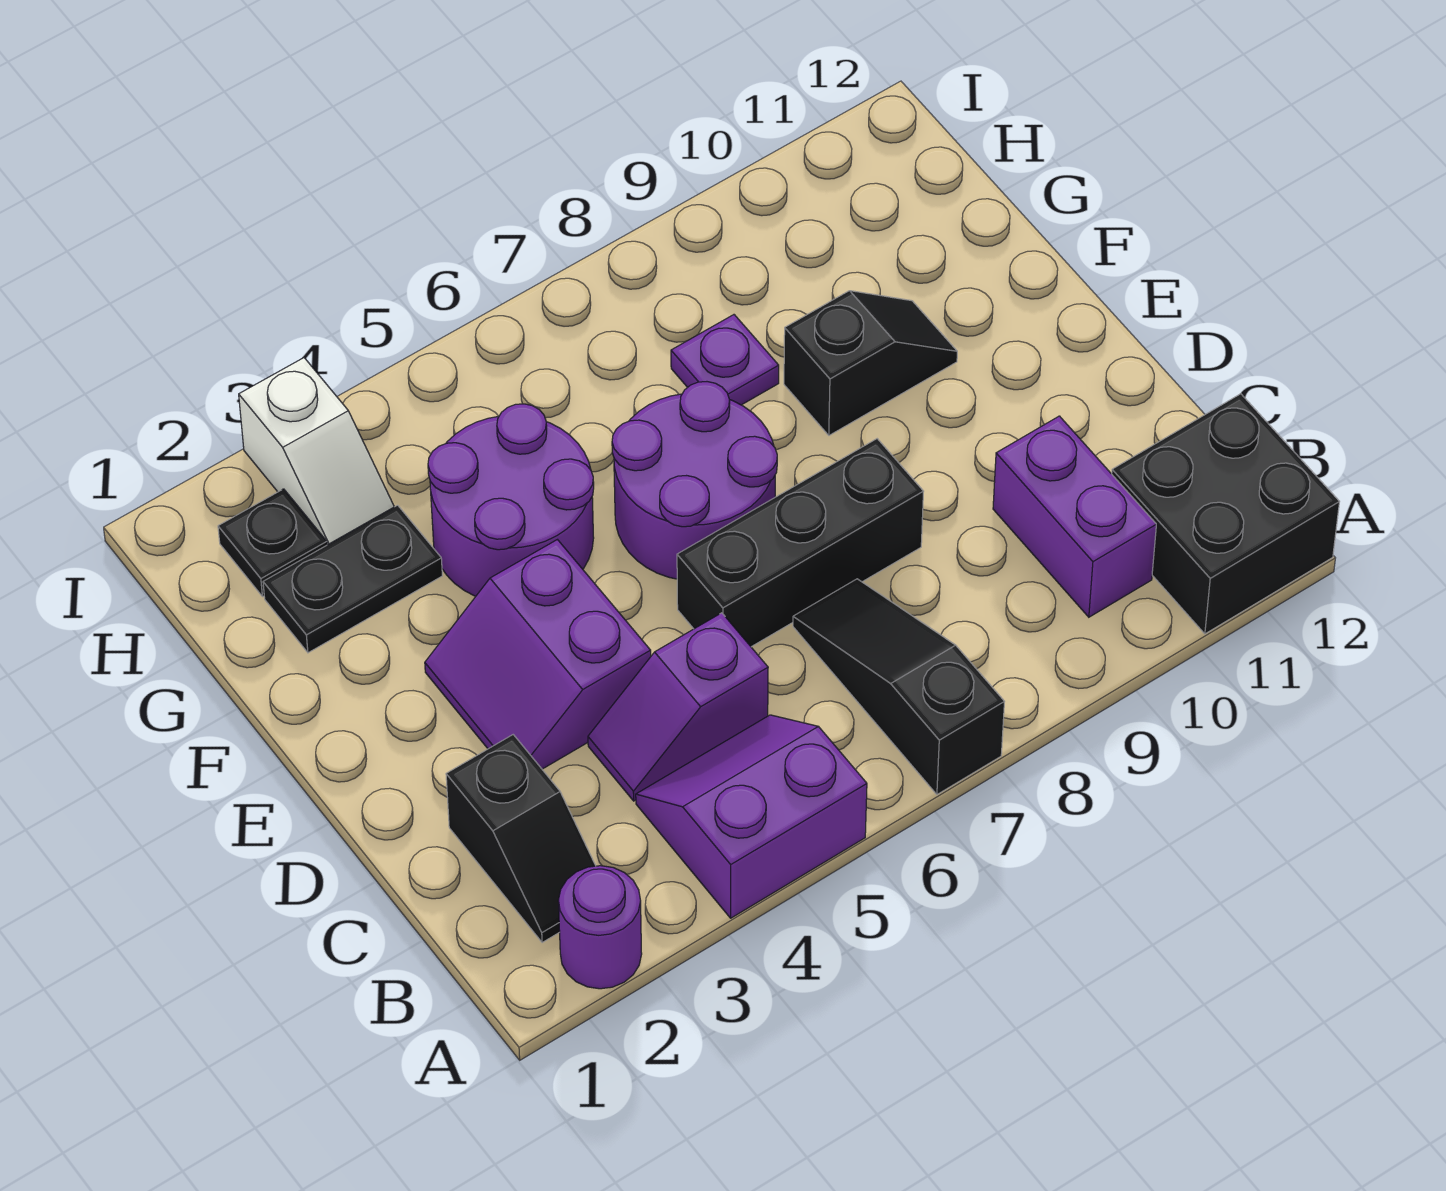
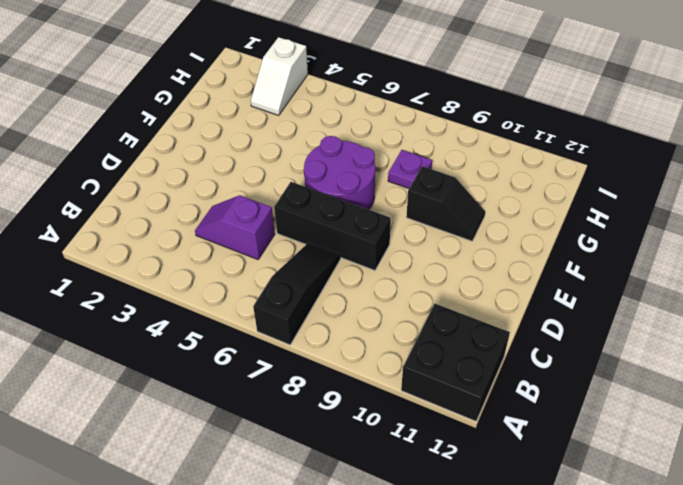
none -> purple round brick A2 level 1
none -> purple slope A4:B5 level 1 top A
none -> black slope B2:C2 level 1 top C

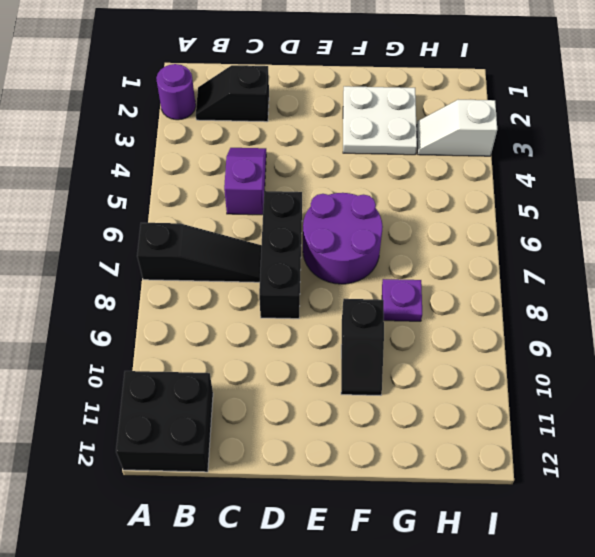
white plate F2:G3 level 1 -> black plate G2:G3 level 1
none -> purple slope A4:B5 level 1 top A
none -> purple brick B10:C10 level 1
none -> purple slope D3:E4 level 1 top 4

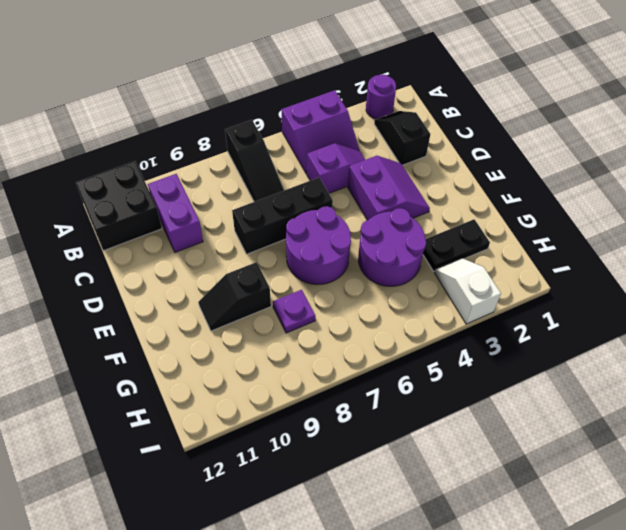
none -> black plate H2 level 1

